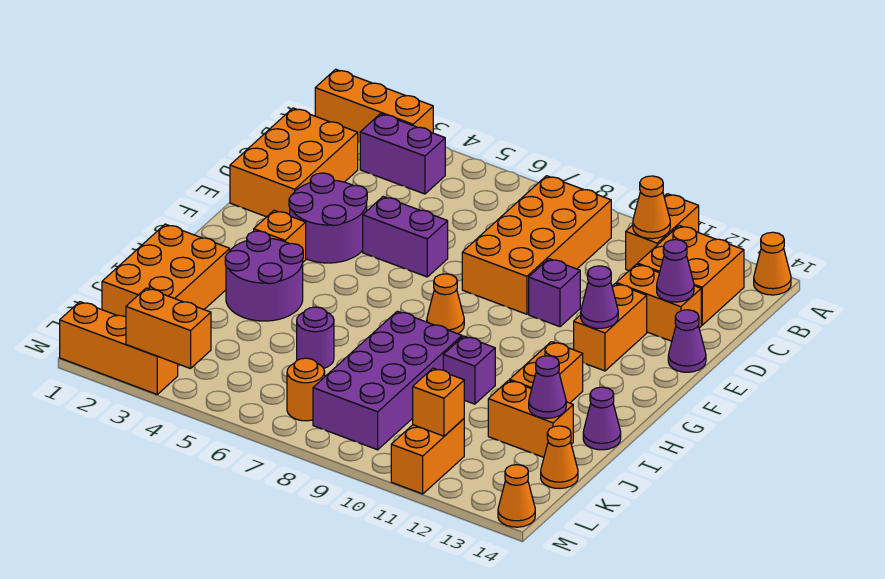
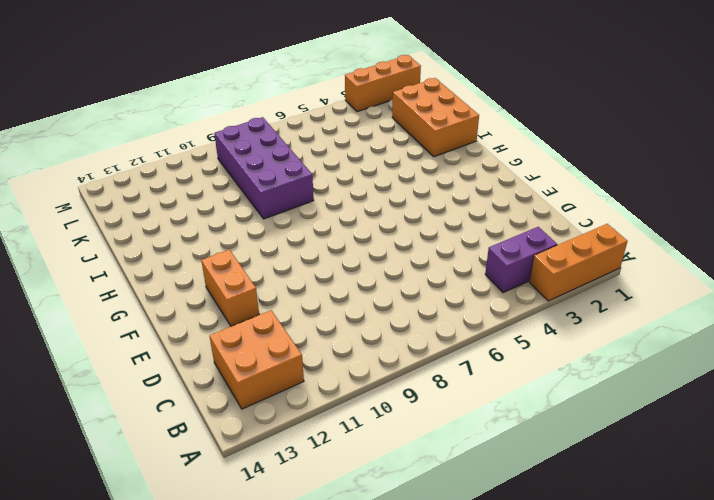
none -> orange brick A11:B11 level 1
none -> orange cone A14 level 1
none -> orange brick B8:E9 level 1
none -> orange brick C1:E2 level 1

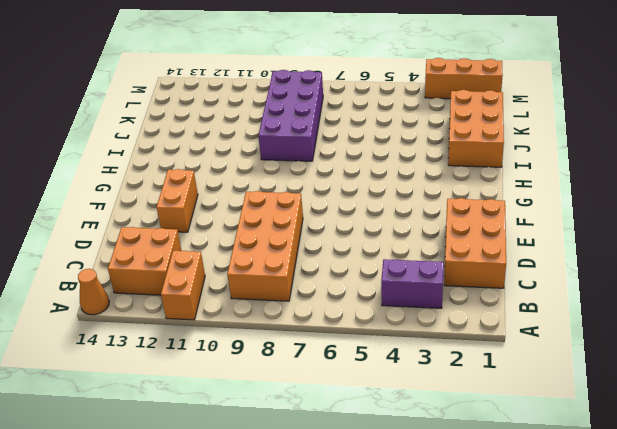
none -> orange brick A1:A3 level 1
none -> orange brick D12:D13 level 1
none -> purple round brick E3:F4 level 1
none -> purple brick E5:E6 level 1

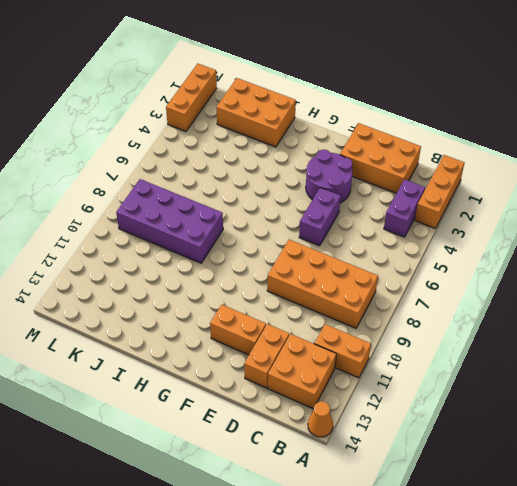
none -> purple brick E10 level 1
none -> purple cone E14 level 1
none -> orange brick G3 level 1
none -> orange cone G8 level 1

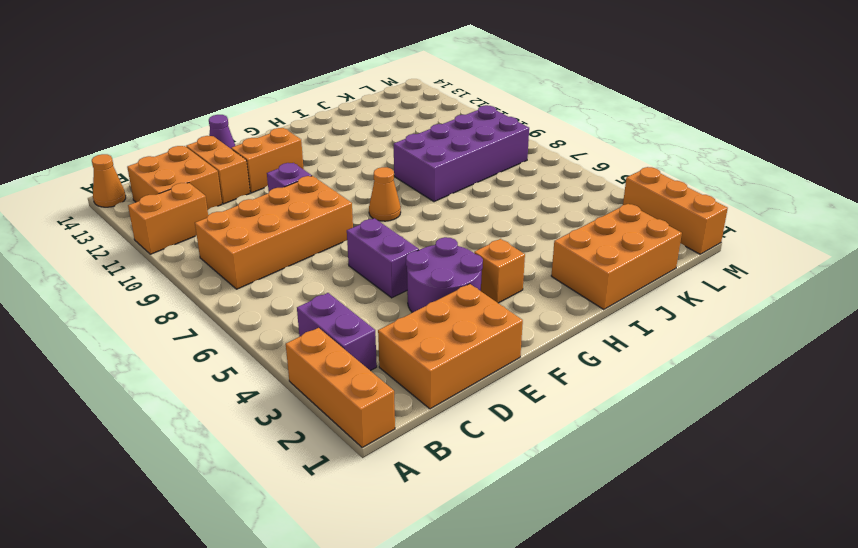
none -> purple round brick H3:I4 level 1
none -> orange brick H12:I12 level 1
none -> purple brick I10 level 1
none -> purple cone I14 level 1

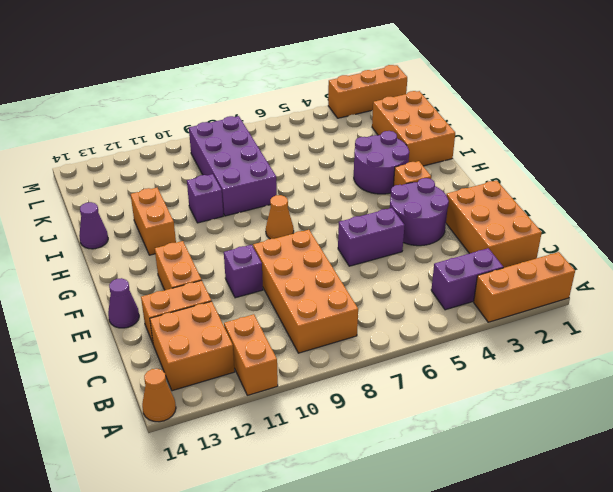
none -> purple round brick J6 level 1
none -> orange brick J12:J13 level 1
none -> orange cone K14 level 1
none -> orange round brick L7 level 1

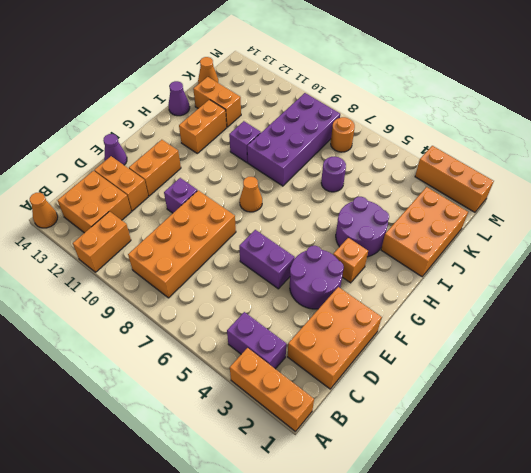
none -> orange brick L11:M11 level 1
none -> orange cone M14 level 1
none -> orange cone B11 level 2
none -> purple cone D13 level 2

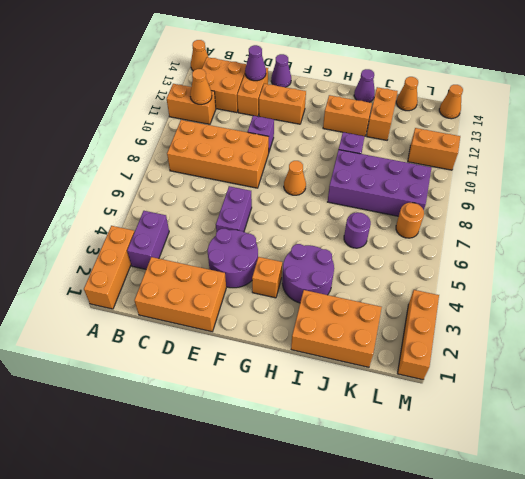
none -> purple cone F12 level 2
none -> purple cone J13 level 2
none -> orange brick L11 level 2
none -> orange brick M3:M4 level 2

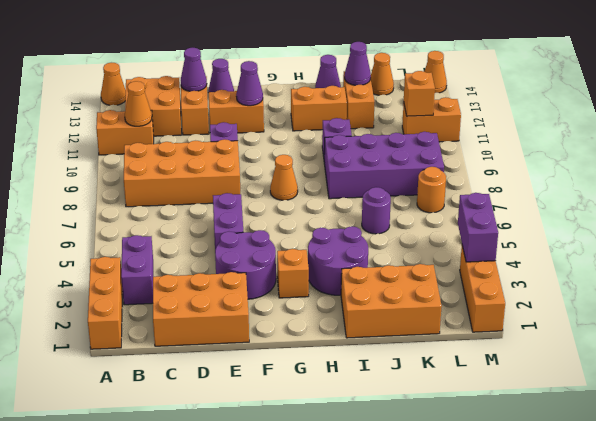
purple brick M3:M4 level 2 -> orange brick M3:M4 level 2

